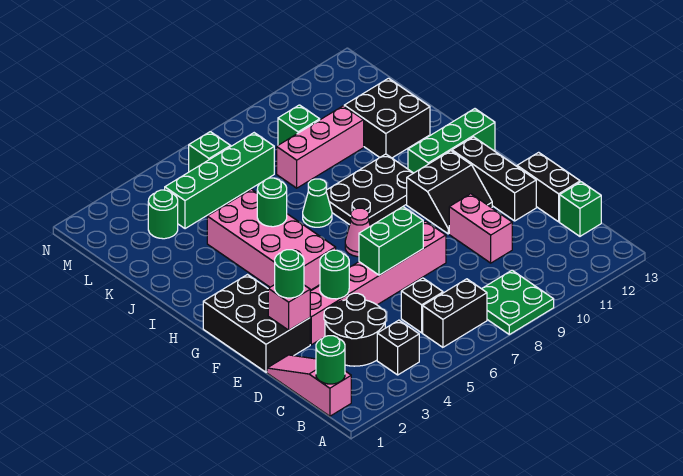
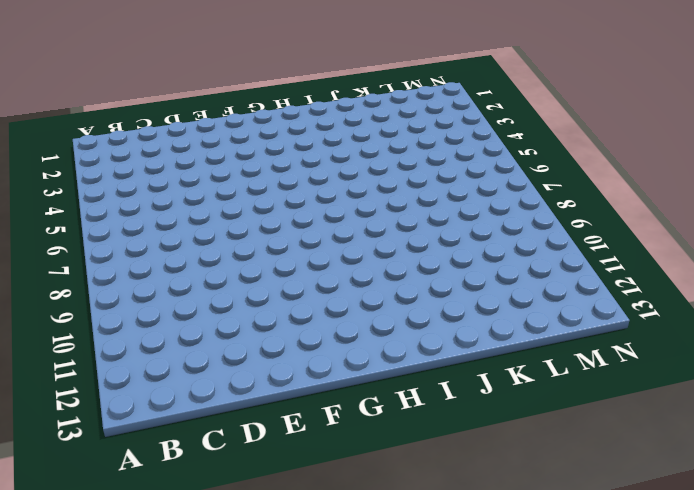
none -> green plate A8:B9 level 1
none -> pink slope B1:D1 level 1 top B
none -> black brick B4 level 1
none -> black brick B6:B7 level 1

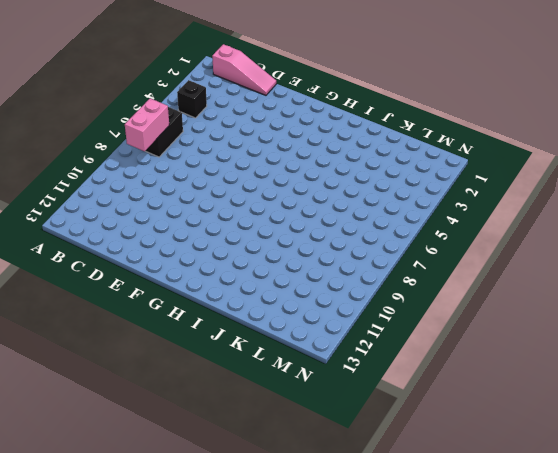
pink brick B7:B8 level 2 -> pink brick D10:E10 level 1
none -> green plate A8:B9 level 1
none -> black round brick C3:D4 level 1
none -> black brick C6 level 1
none -> green brick C13 level 1

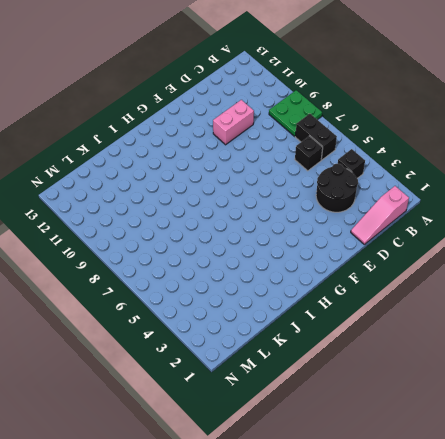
none -> green brick C13 level 1
none -> black brick D13:E13 level 1
none -> black brick E1:G2 level 1
none -> pink brick E3:E8 level 1

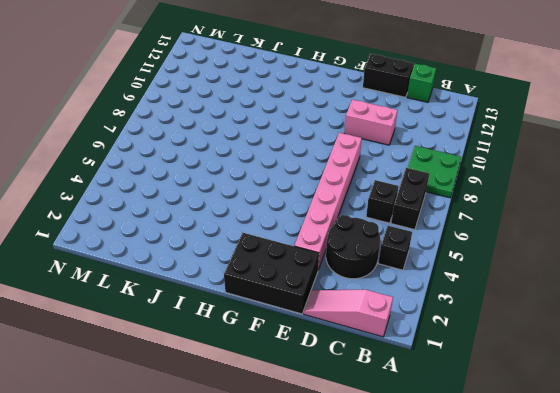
none -> black brick E12:G12 level 1
none -> black slope F10:G11 level 1 top G
none -> pink brick G4:J5 level 1
none -> pink cone G7 level 1

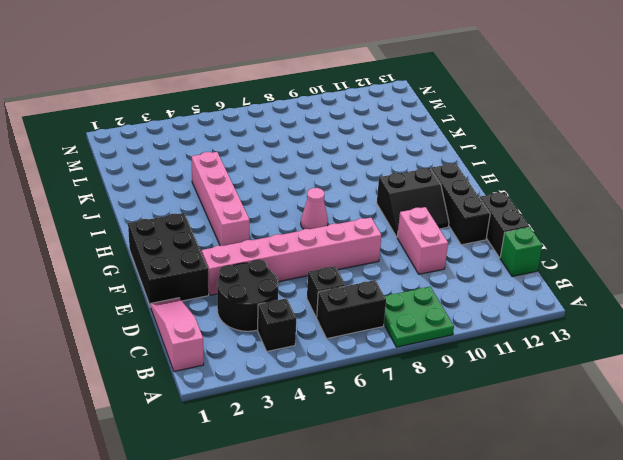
pink brick G4:J4 level 1 -> pink brick G4:J5 level 1
none -> black plate H8:I10 level 1
none -> green brick H11:H13 level 1
none -> green cone I7 level 1
none -> black brick J11:K12 level 1

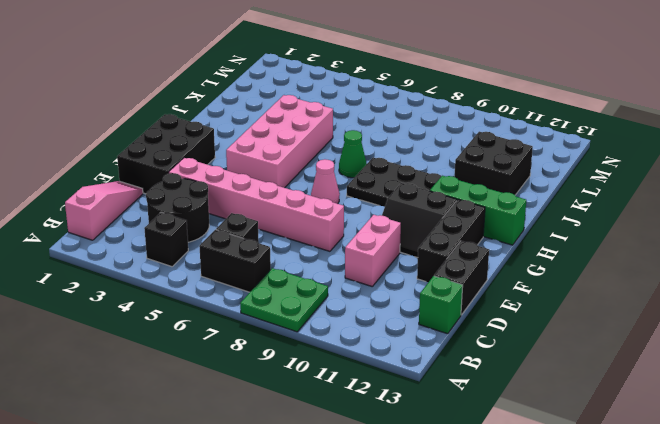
none -> pink brick K8:K10 level 1
none -> green round brick L3 level 1
none -> green brick L4:L7 level 1
none -> green brick L9 level 1

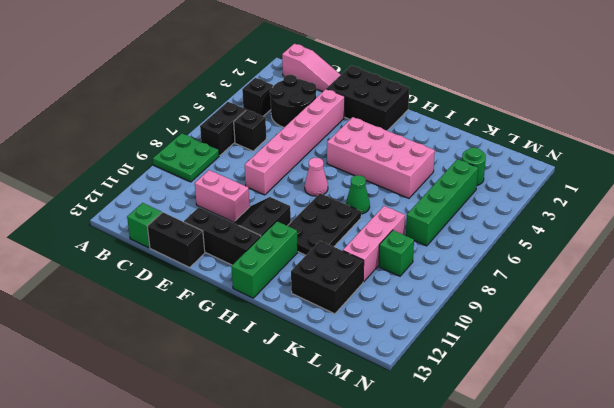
none -> green brick M6 level 1
none -> green round brick B1 level 2
none -> pink brick E2 level 2
none -> green round brick E4 level 2

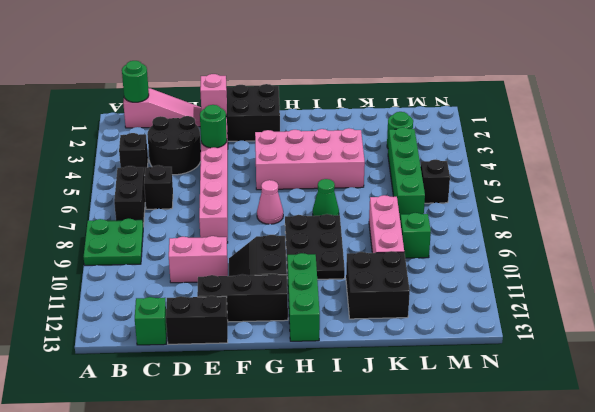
black brick M6 level 1 -> green brick M6 level 1
none -> green brick E6:E7 level 2
none -> green round brick I5 level 2
none -> green round brick E2 level 3

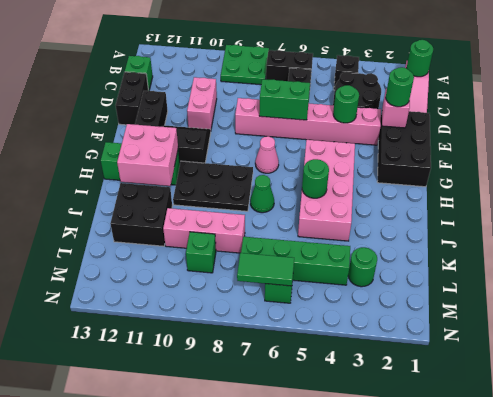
pink brick H11:I12 level 2 -> none
green tile M6:M7 level 2 -> none

